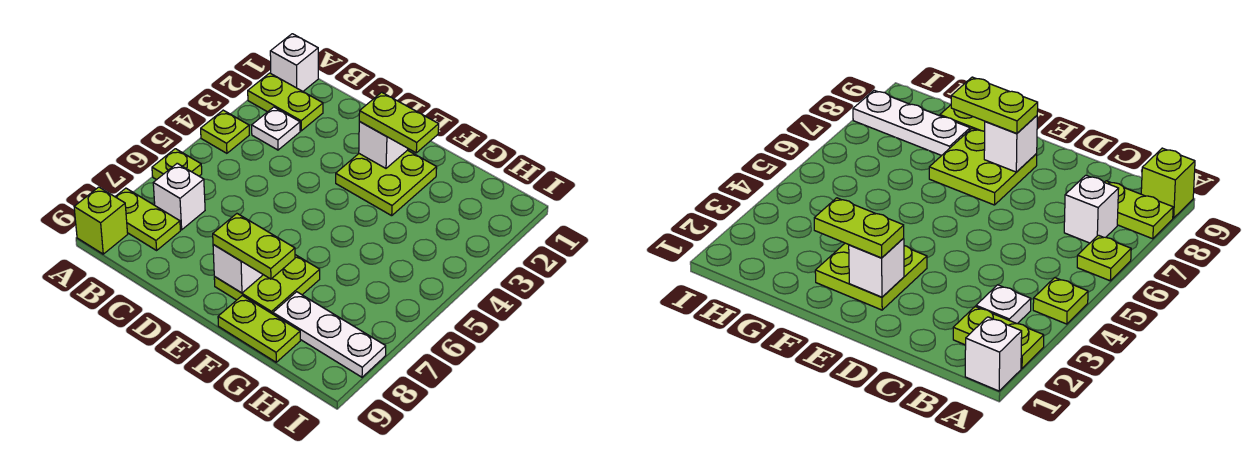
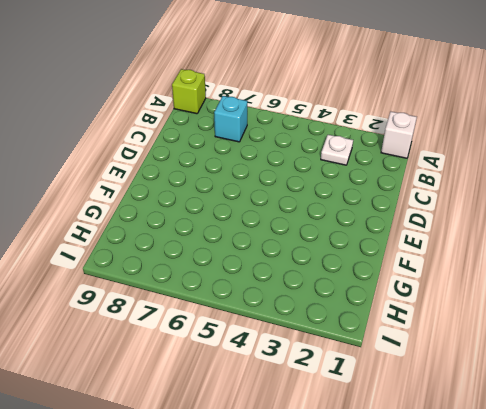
cyan brick B7 level 1 -> white brick B7 level 1
none -> lime plate A2:B2 level 1
none -> lime plate A4 level 1
none -> lime plate A6 level 1

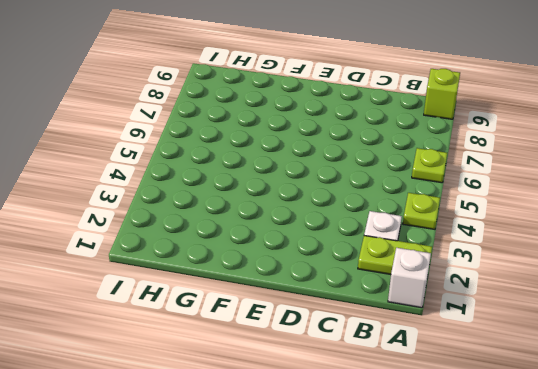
none -> lime plate A8:B8 level 1
none -> white brick B7 level 1
none -> lime plate E2:F3 level 1

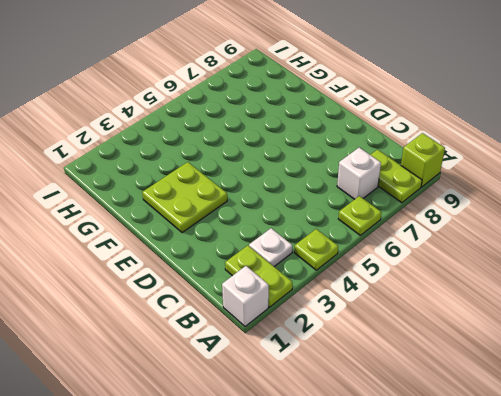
none -> lime plate E7:F8 level 1
none -> lime plate F9:G9 level 1
none -> white plate G8:I8 level 1

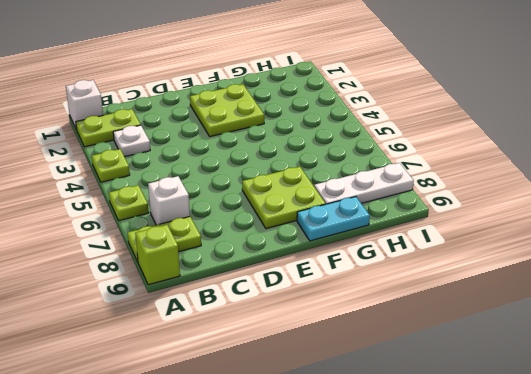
cyan plate F9:G9 level 1 -> lime plate F9:G9 level 1
none -> white brick E2 level 2
none -> white brick E8 level 2
none -> lime plate E2:F2 level 3

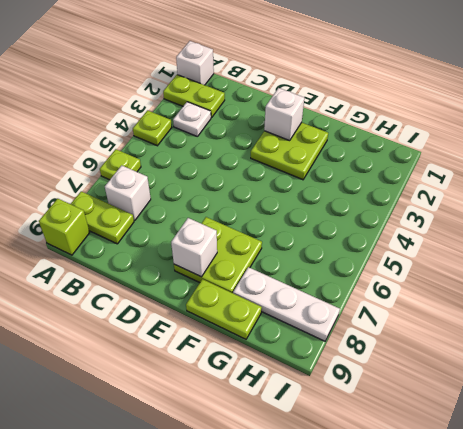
none -> lime plate E2:F2 level 3
none -> lime plate E8:F8 level 3

